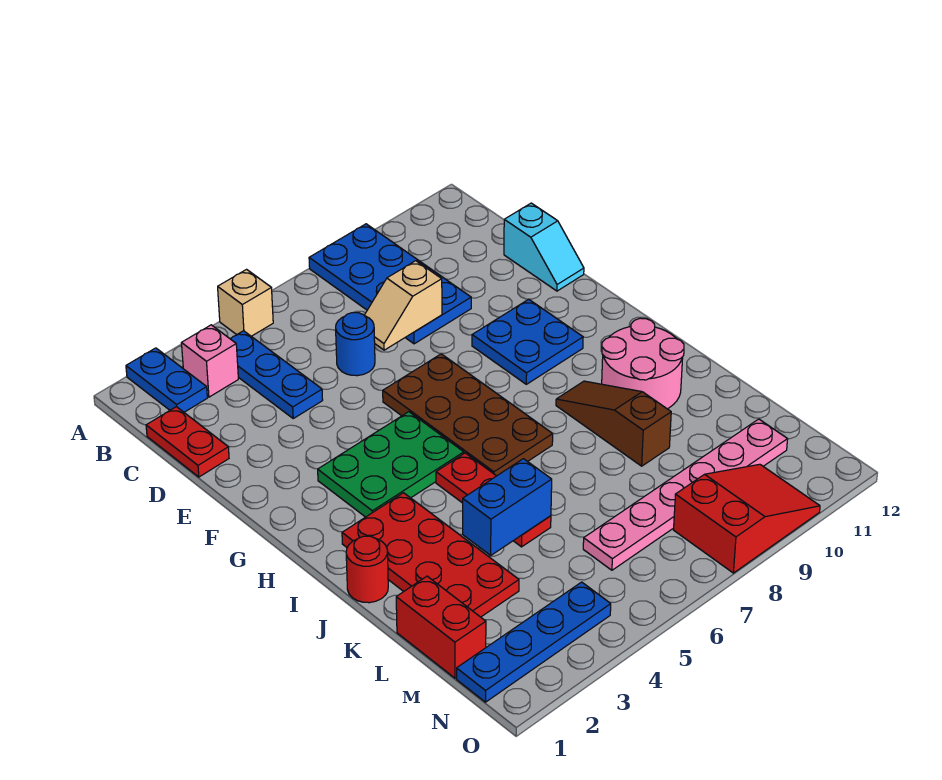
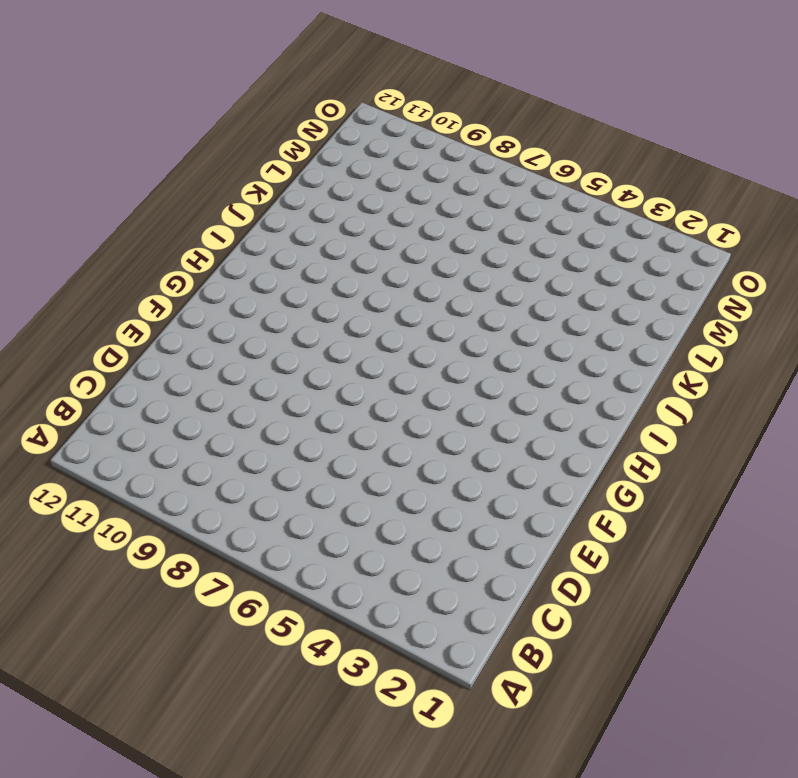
none -> blue plate A2:B2 level 1
none -> tan brick A5 level 1
none -> blue plate A8:D9 level 1

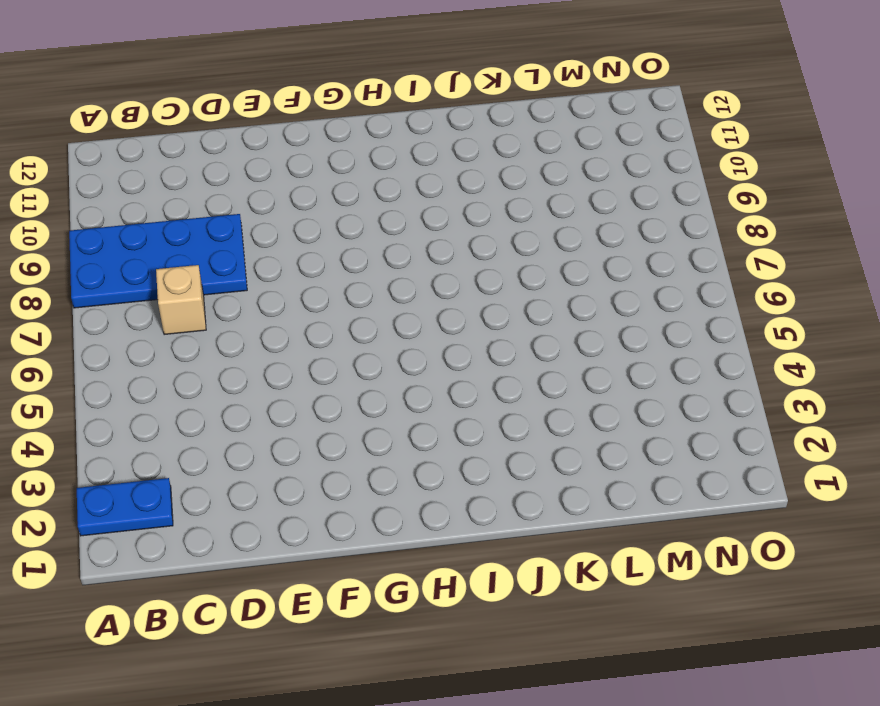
tan brick C7 level 1 -> tan brick A5 level 1
none -> pink brick B3 level 1
none -> blue plate B4:D4 level 1
none -> red plate C1:D1 level 1

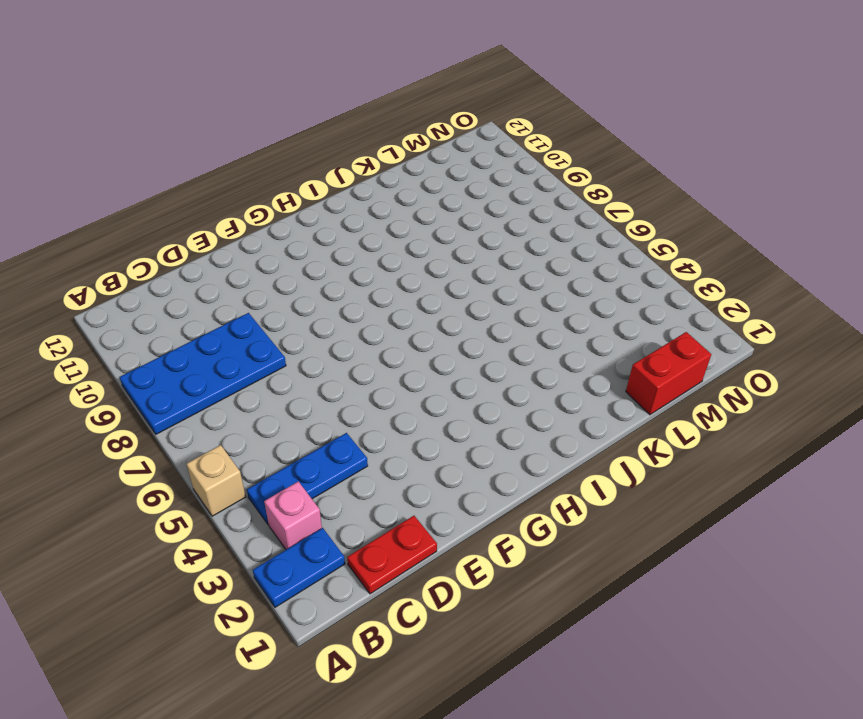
none -> blue round brick D6 level 1
none -> cyan slope D12:E12 level 1 top D
none -> brown plate F6:I7 level 1

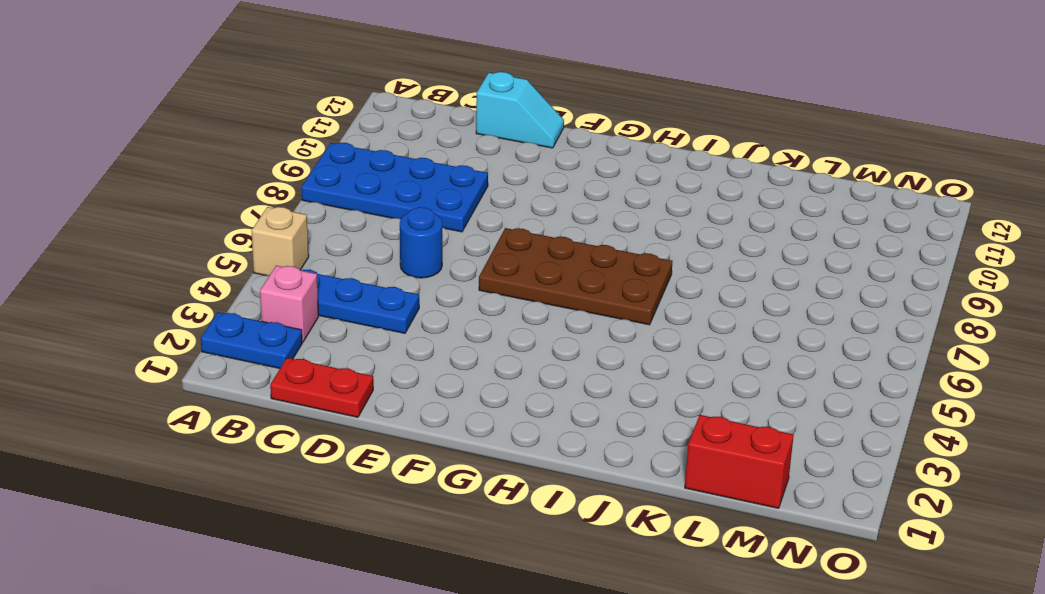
none -> blue plate F9:G10 level 1
none -> green plate G3:H5 level 1
none -> red plate I2:L3 level 1

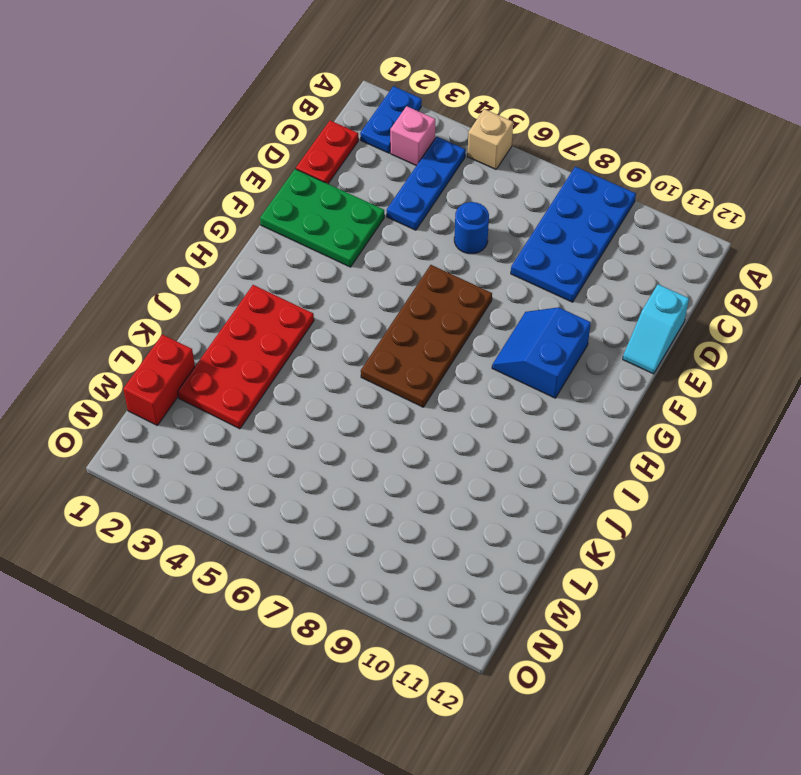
green plate E1:F3 level 1 -> green plate G3:H5 level 1
blue slope F9:G10 level 1 top 10 -> blue plate F9:G10 level 1
none -> red plate I5:K5 level 1
none -> brown slope I9:K9 level 1 top K
none -> pink round brick I10:J11 level 1

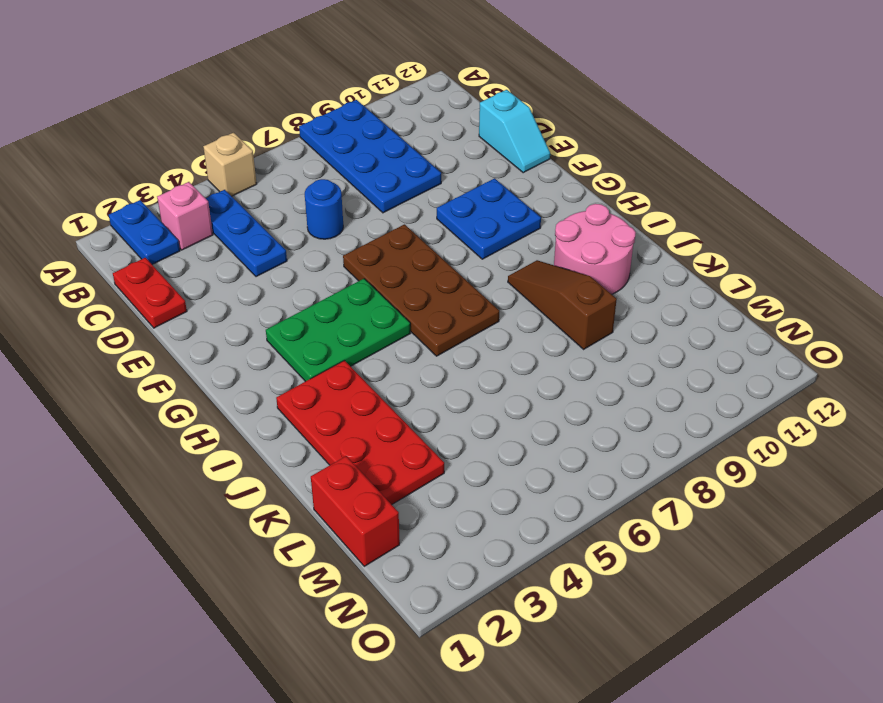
none -> red plate I5:K5 level 1
none -> red round brick J1 level 1
none -> pink plate M6:M11 level 1

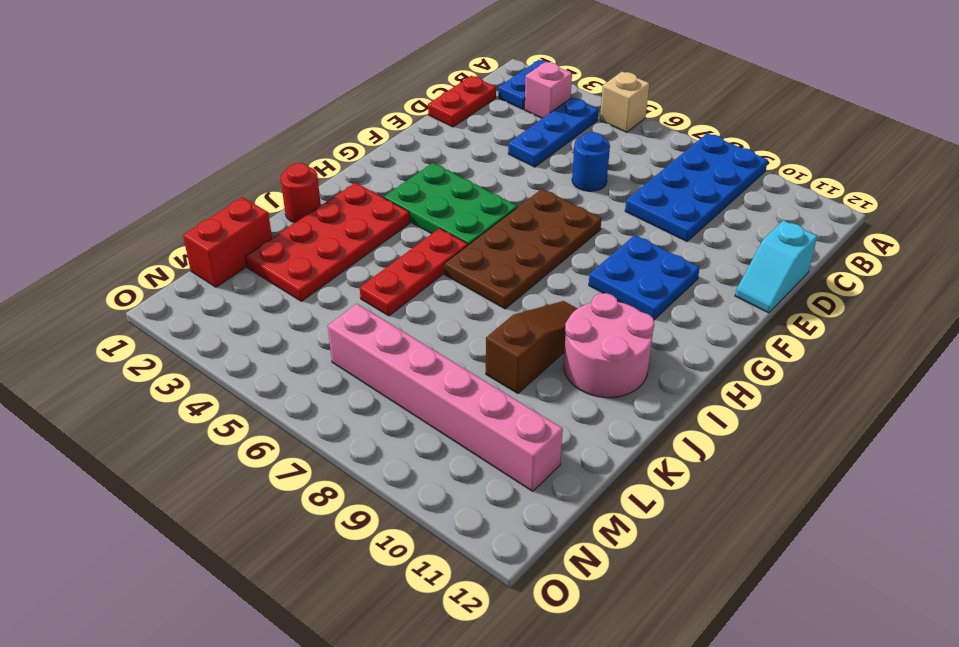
pink brick M6:M11 level 1 -> pink plate M6:M11 level 1
none -> blue plate N1:N4 level 1
none -> red slope N8:O10 level 1 top 8
none -> tan slope D7:D8 level 2 top 8

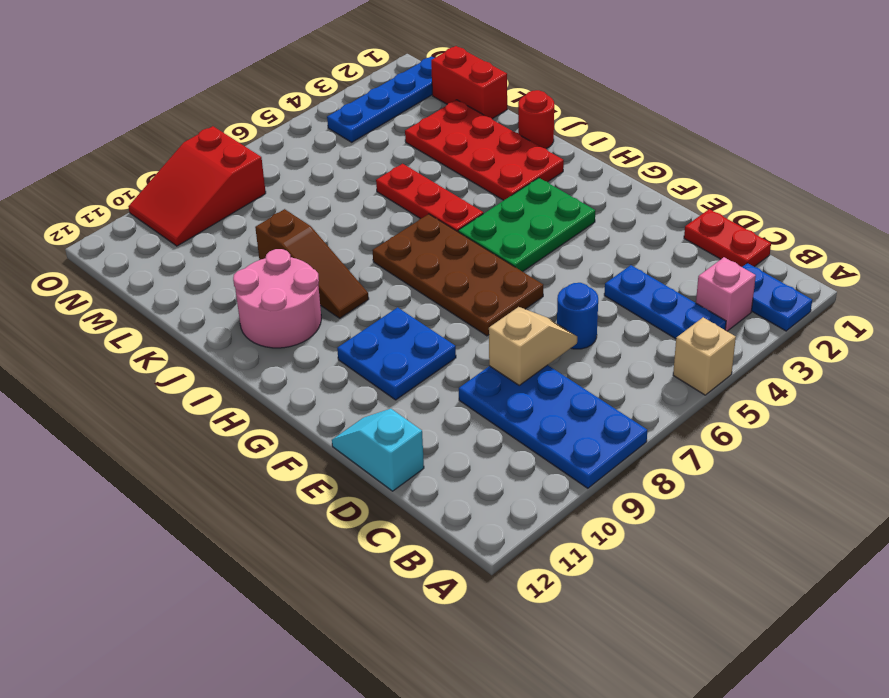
none -> pink plate M6:M11 level 1
none -> blue brick K4:K5 level 2

